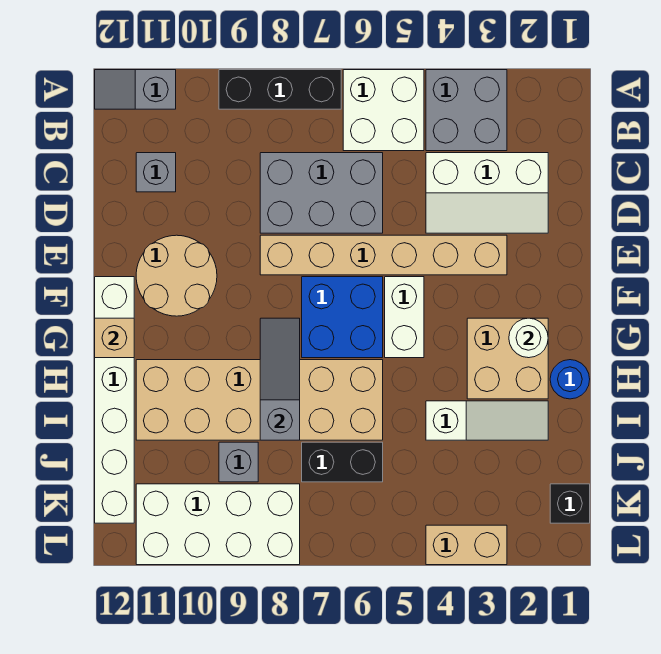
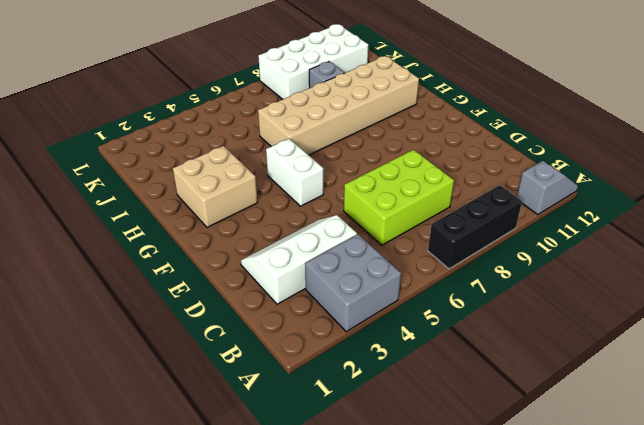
lime brick C6:D8 level 1 -> grey brick C6:D8 level 1
none -> white brick A5:B6 level 1
none -> grey brick C11 level 1
none -> tan brick E3:E8 level 1

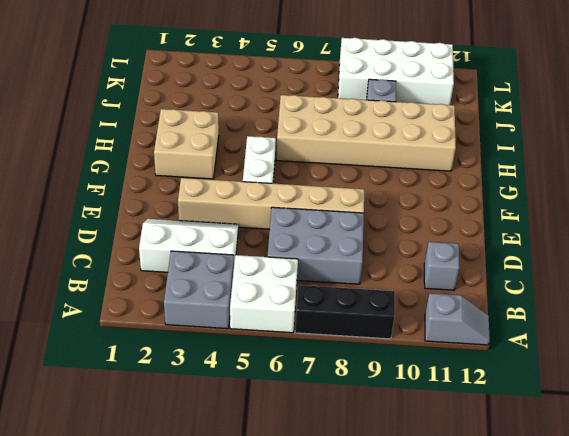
none -> tan round brick E10:F11 level 1
none -> blue brick F6:G7 level 1
none -> white brick F12:K12 level 1

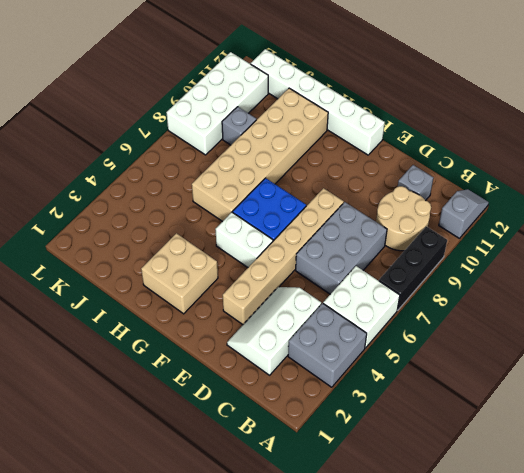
tan round brick B9:C10 level 1 -> tan round brick E10:F11 level 1
none -> blue round brick H1 level 1
none -> white slope I2:I4 level 1 top 4
none -> black brick J6:J7 level 1

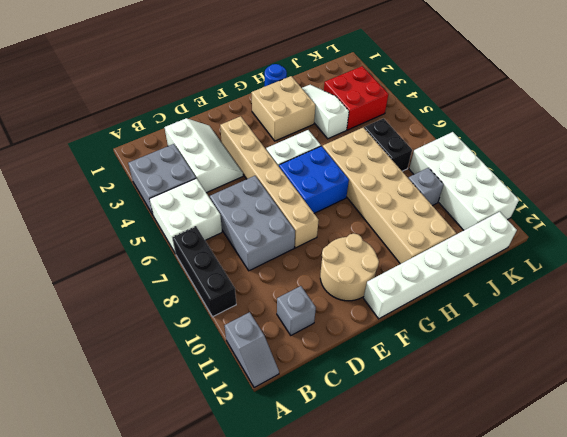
red brick J3:K4 level 1 -> none
none -> black brick K1 level 1
none -> tan brick L3:L4 level 1
none -> white round brick G2 level 2

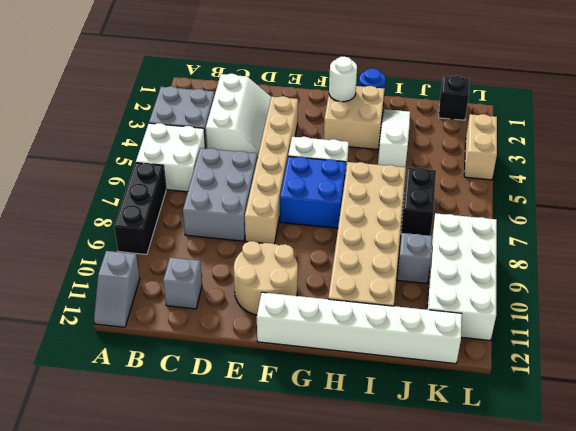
none -> grey slope G8:I8 level 2 top I
none -> tan brick G12 level 2

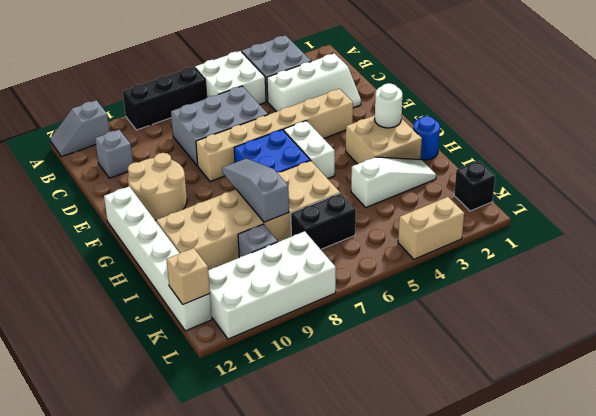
tan brick K12 level 2 -> tan brick G12 level 2

